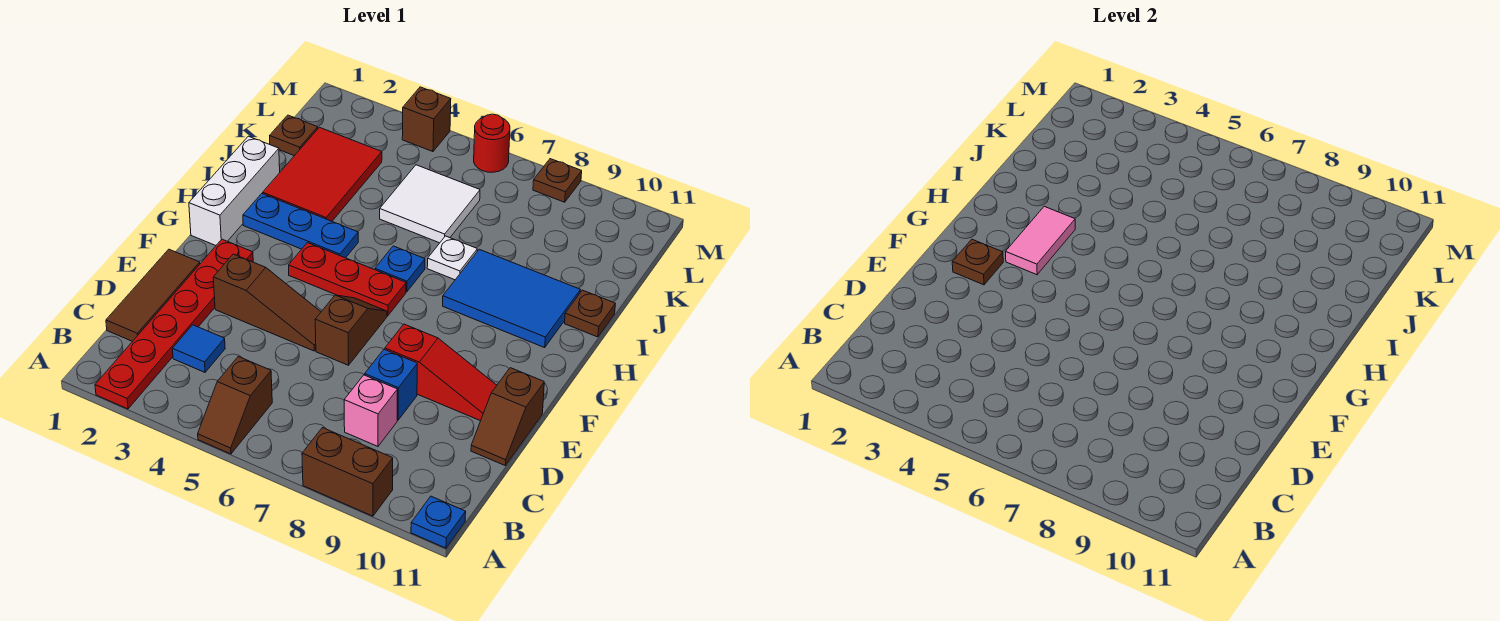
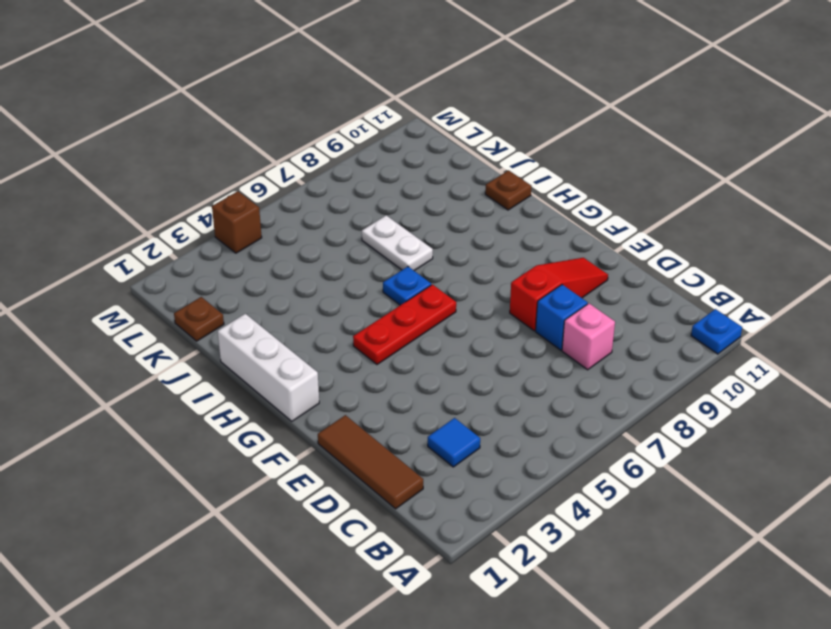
white plate I7:J7 level 1 -> white plate I7 level 1
none -> red plate A2:F2 level 1
none -> brown slope A5:B5 level 1 top B
none -> brown brick A8:A9 level 1

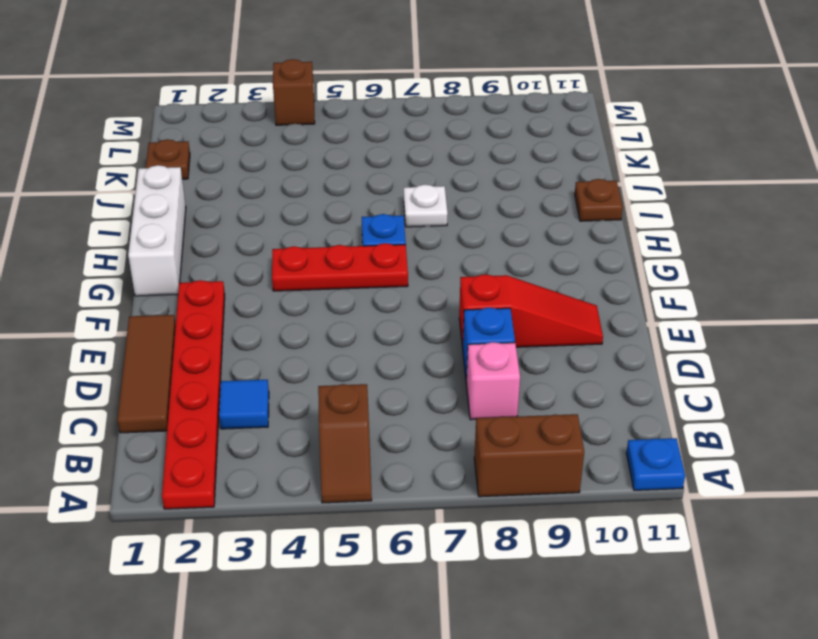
none -> brown slope D11:E11 level 1 top E
none -> brown slope E3:E5 level 1 top 3
none -> brown slope E6:F6 level 1 top E

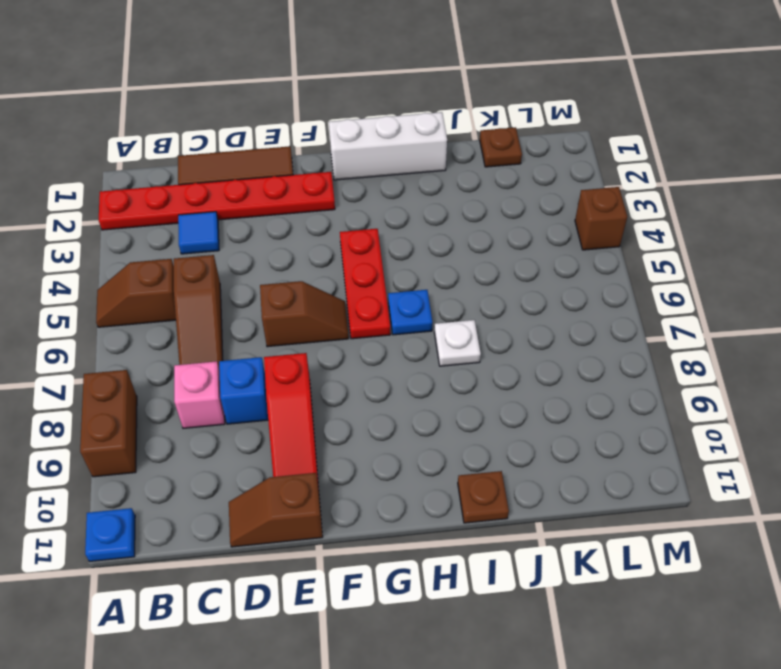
brown slope C5:C7 level 1 top 5 -> brown slope E3:E5 level 1 top 3
none -> blue plate H2:H4 level 1
none -> blue tile H8:I10 level 1
none -> red tile I2:K3 level 1

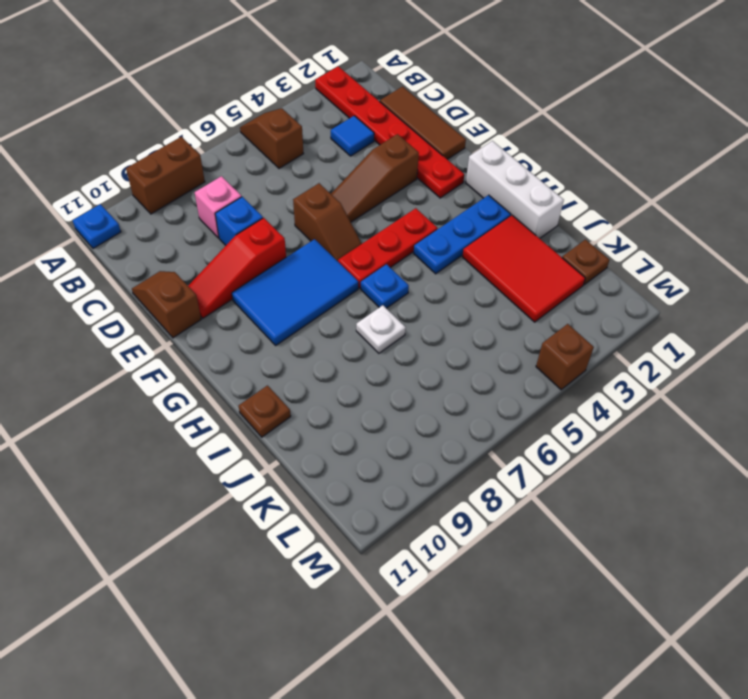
blue tile F7:G9 level 1 -> blue tile H8:I10 level 1
none -> white tile J5:K6 level 1
none -> red round brick M6 level 1
none -> brown plate M8 level 1

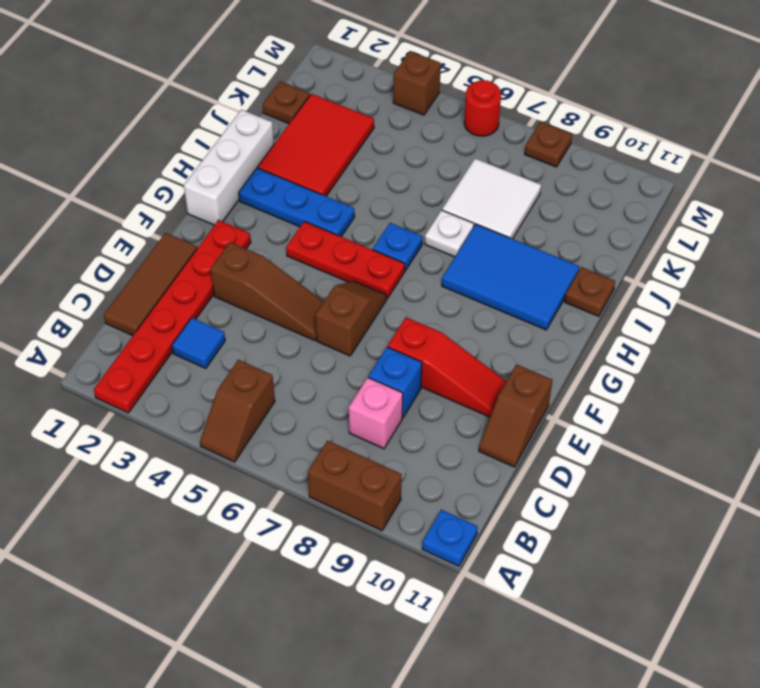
white tile J7:K8 level 1 -> white tile J5:K6 level 1
none -> brown plate F2 level 2
none -> pink tile G3:H3 level 2

